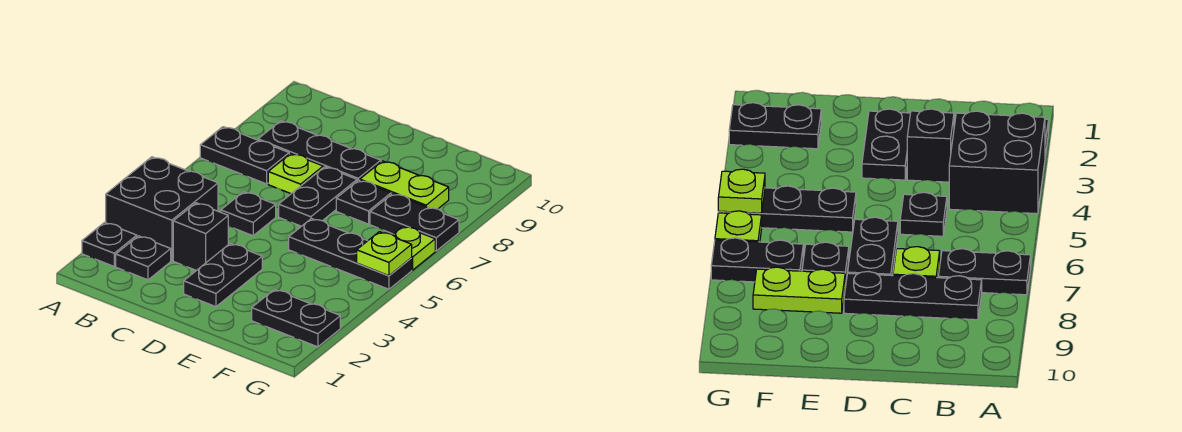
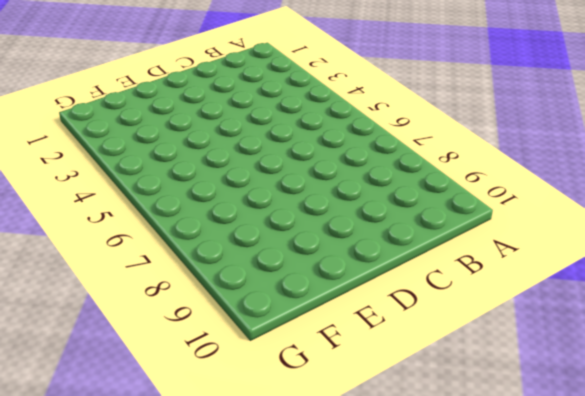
none -> black plate A2 level 1
none -> black brick A3:B4 level 1
none -> black plate A7:B7 level 1

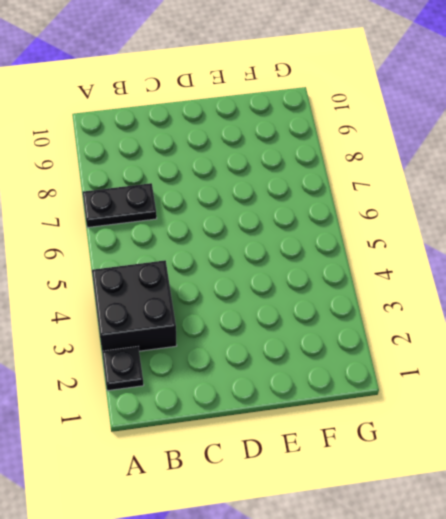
none -> black plate B2 level 1
none -> black plate B8:D8 level 1
none -> black brick C3 level 1

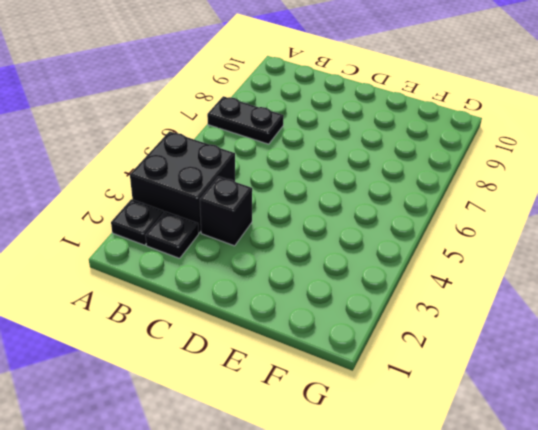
none -> black plate B8:D8 level 1
none -> black plate C5 level 1
none -> lime plate C7 level 1

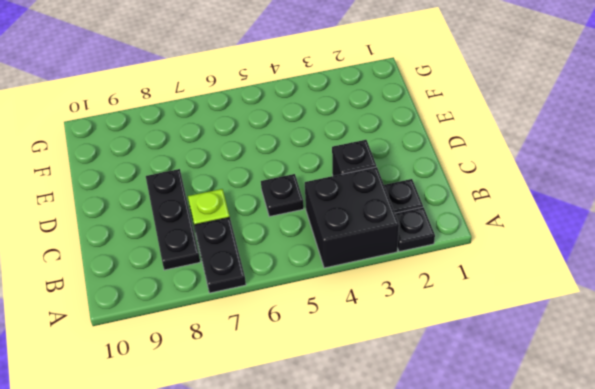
none -> black plate D2:D3 level 1
none -> black plate D6:D7 level 1
none -> black plate E5:G5 level 1

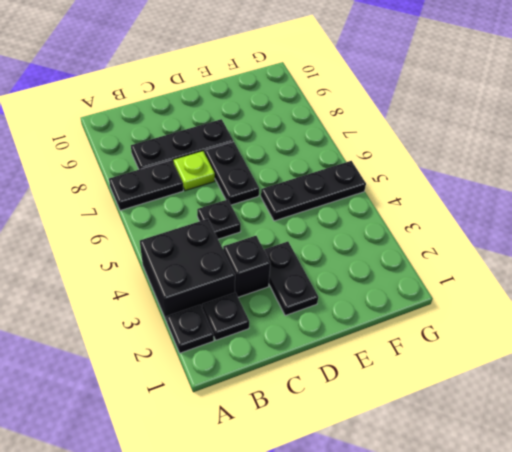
none -> black plate E7 level 1
none -> lime plate E8:F8 level 1
none -> black plate F2:G2 level 1

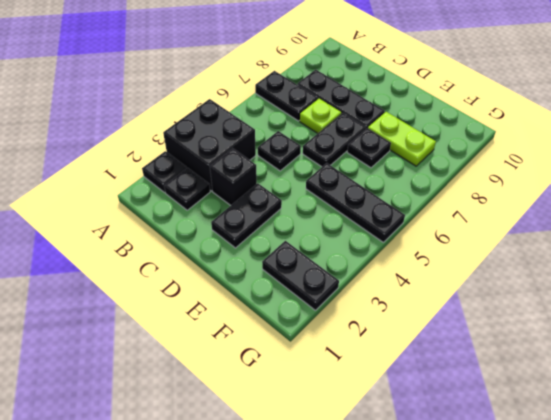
none -> black plate F7:G7 level 1
none -> lime plate G6 level 1
none -> lime plate G5 level 2

